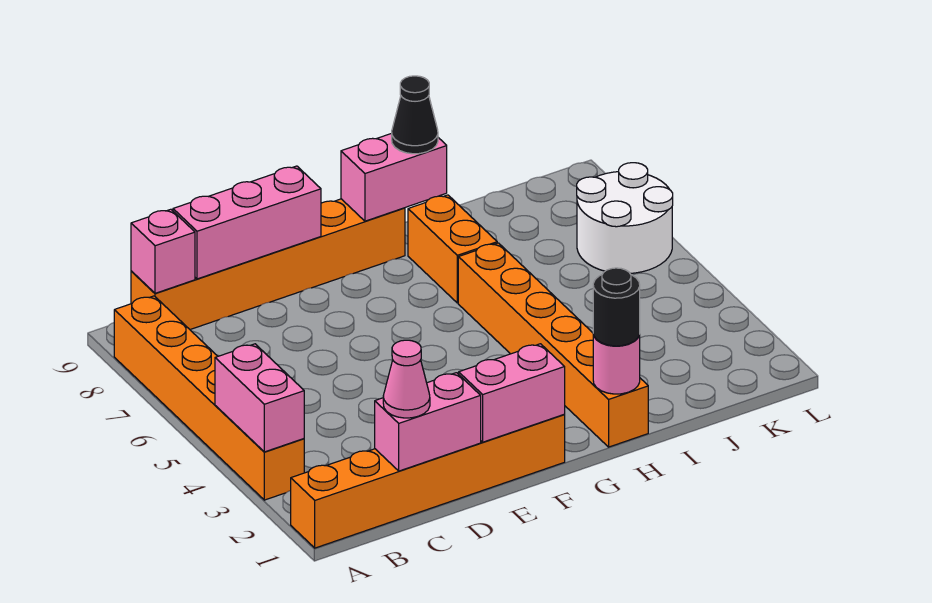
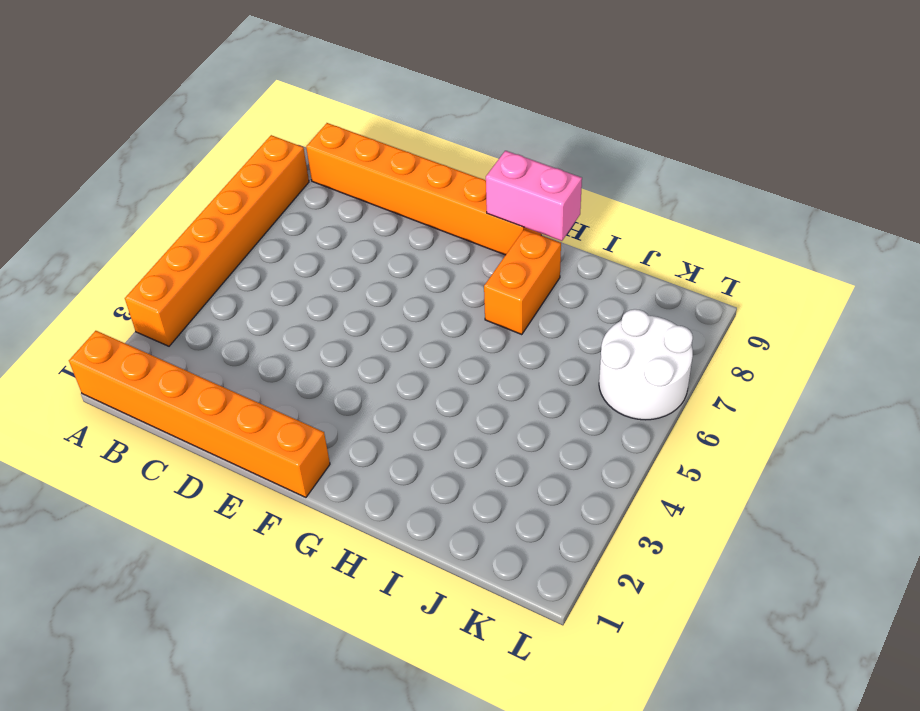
none -> orange brick H1:H6 level 1
none -> pink brick A3:A4 level 2
none -> pink brick B9 level 2

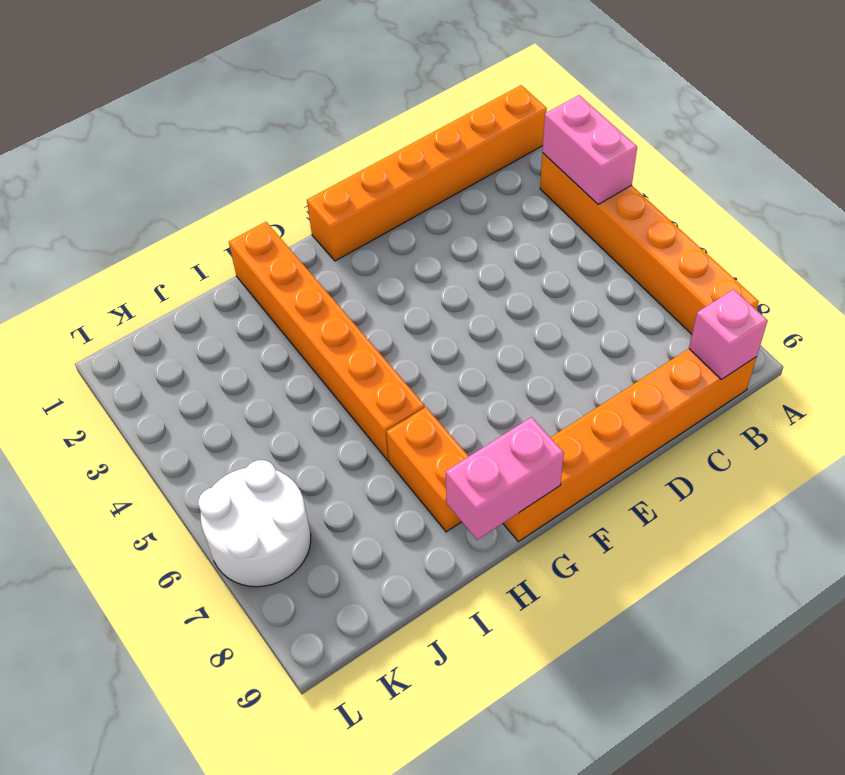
none -> pink brick C1:D1 level 2
none -> pink brick C9:E9 level 2
none -> pink brick E1:F1 level 2

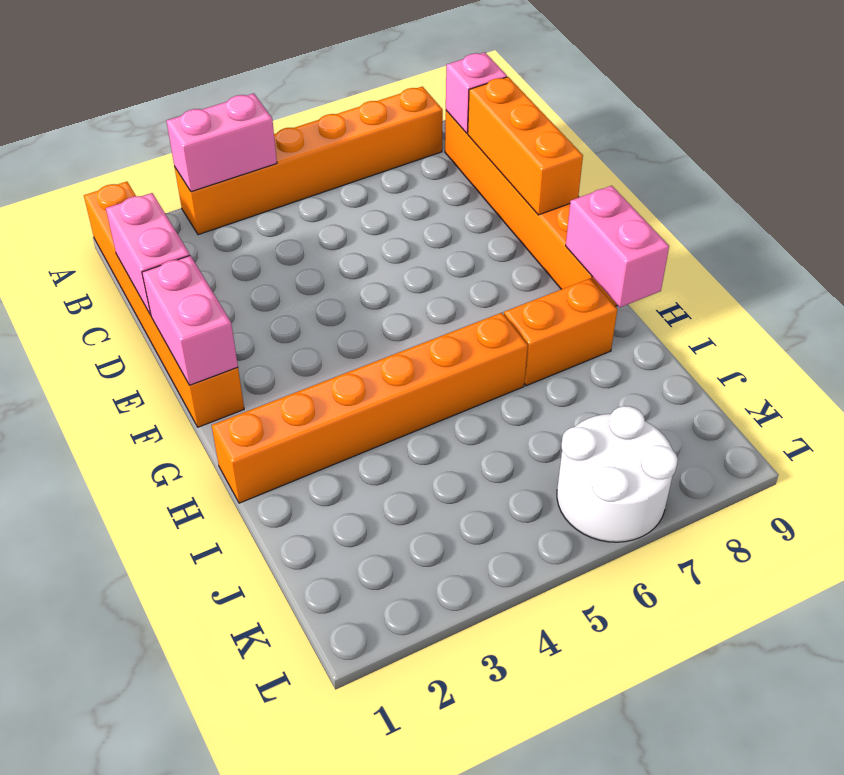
orange brick C9:E9 level 2 -> pink brick C9:E9 level 2
none -> pink round brick H1 level 2
none -> pink cone C1 level 3
none -> black round brick H1 level 3

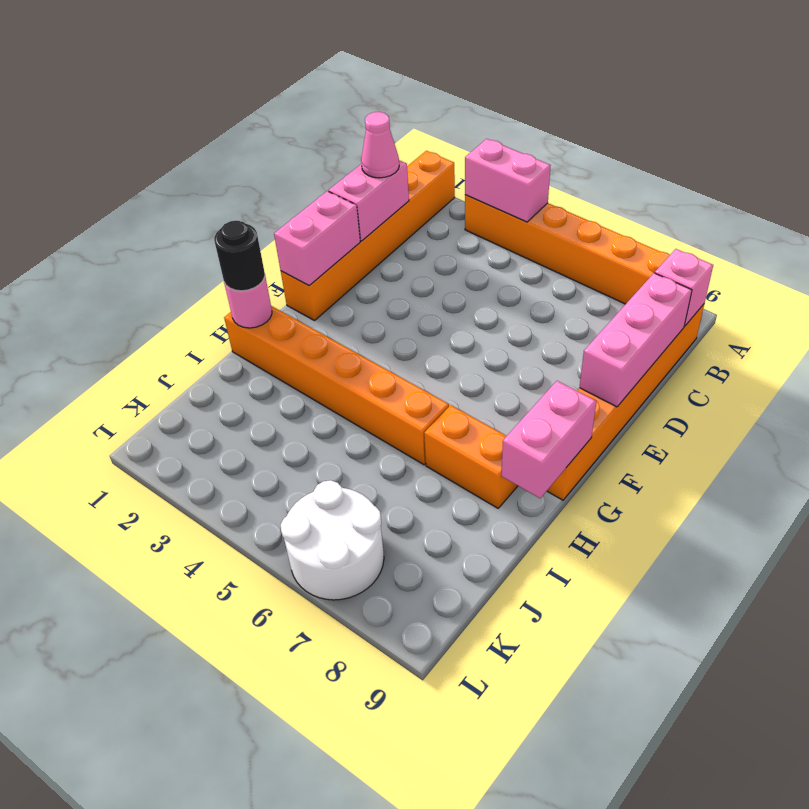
none -> black cone H9 level 3

